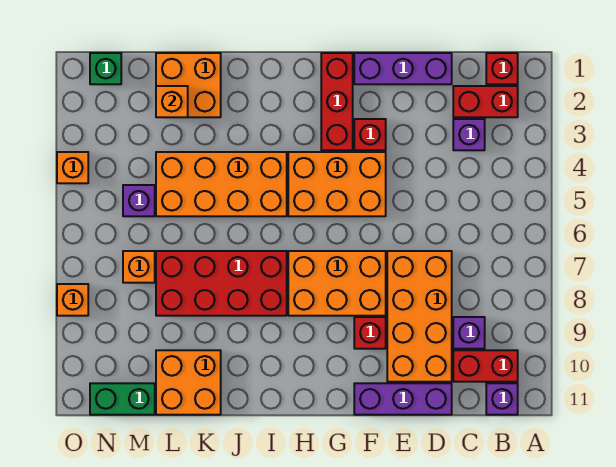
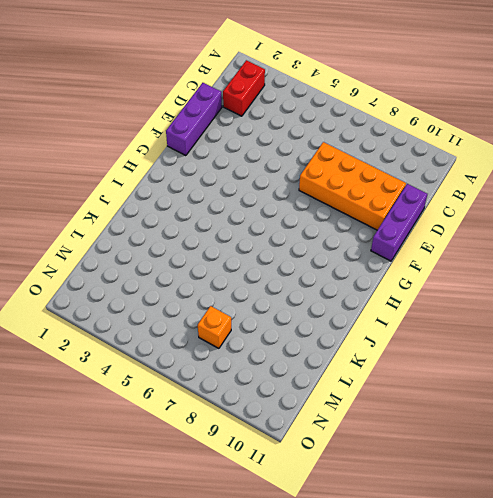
none -> red brick B1 level 1
none -> red brick B10:C10 level 1
none -> purple brick B11 level 1

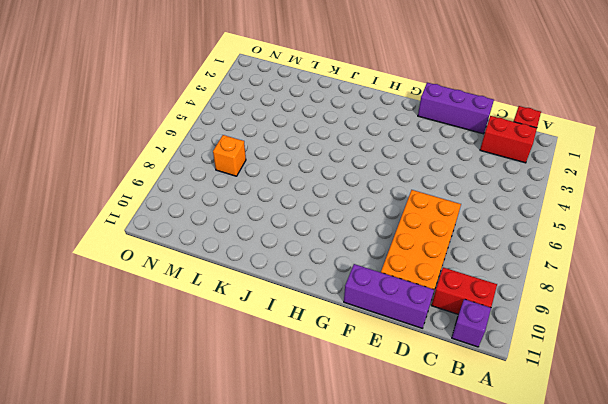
none -> purple brick C3 level 1
none -> purple brick C9 level 1
none -> red brick F3 level 1

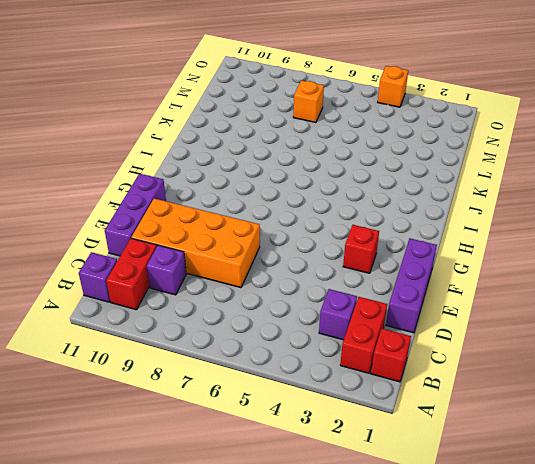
none -> orange brick F4:H5 level 1
none -> orange brick F7:H8 level 1
none -> red brick F9 level 1

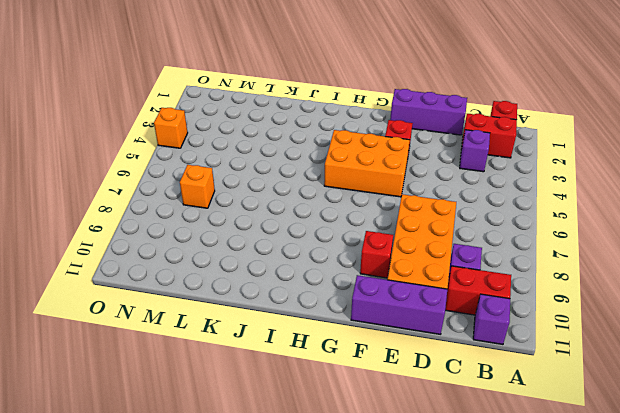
none -> orange brick F7:H8 level 1
none -> red brick G1:G3 level 1
none -> orange brick I4:L5 level 1

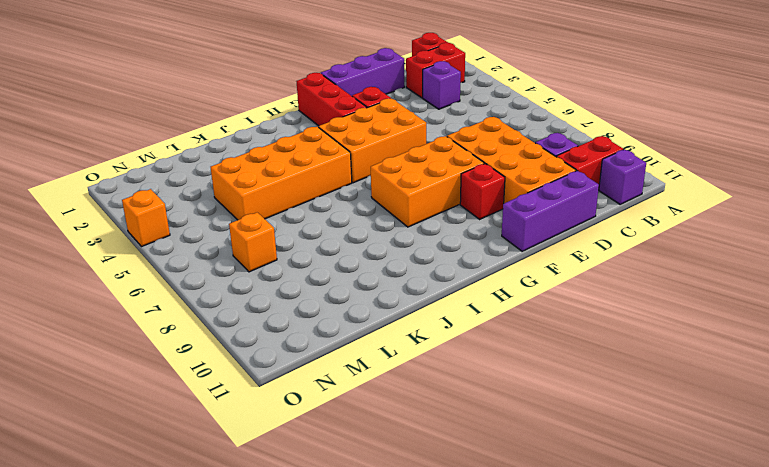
none -> red brick I7:L8 level 1
none -> orange brick K1:L2 level 1
none -> orange brick K10:L11 level 1

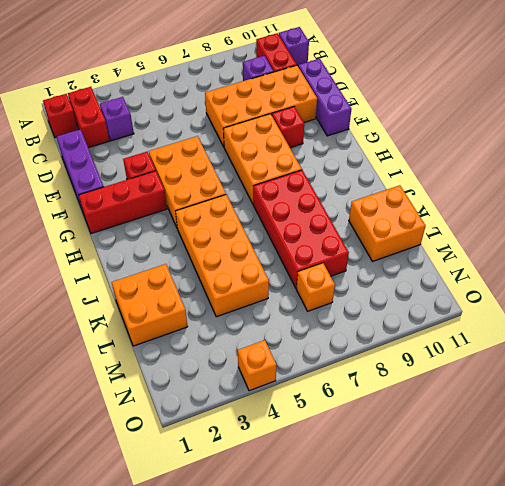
none -> purple brick M5 level 1
none -> green brick M11:N11 level 1
none -> green brick N1 level 1

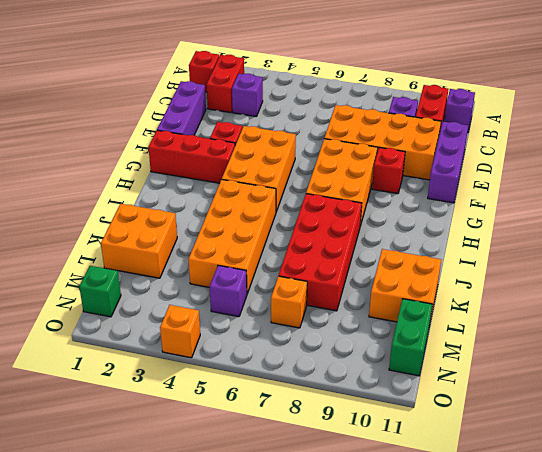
none -> orange brick O8 level 1
none -> orange brick L2 level 2

